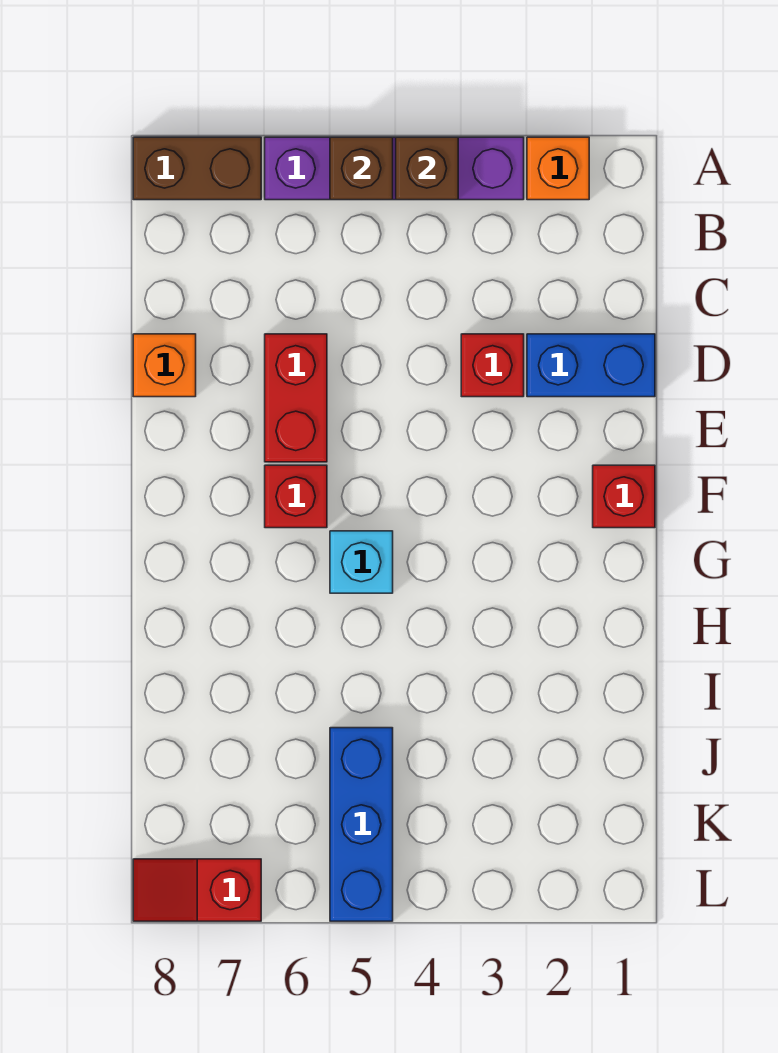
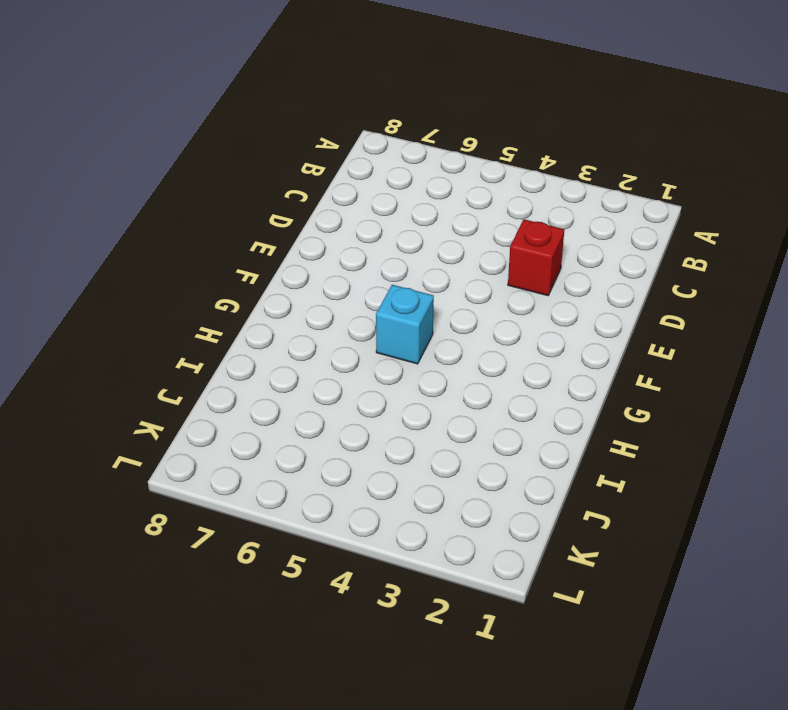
none -> orange brick A2 level 1
none -> purple brick A3:A6 level 1
none -> brown brick A7:A8 level 1

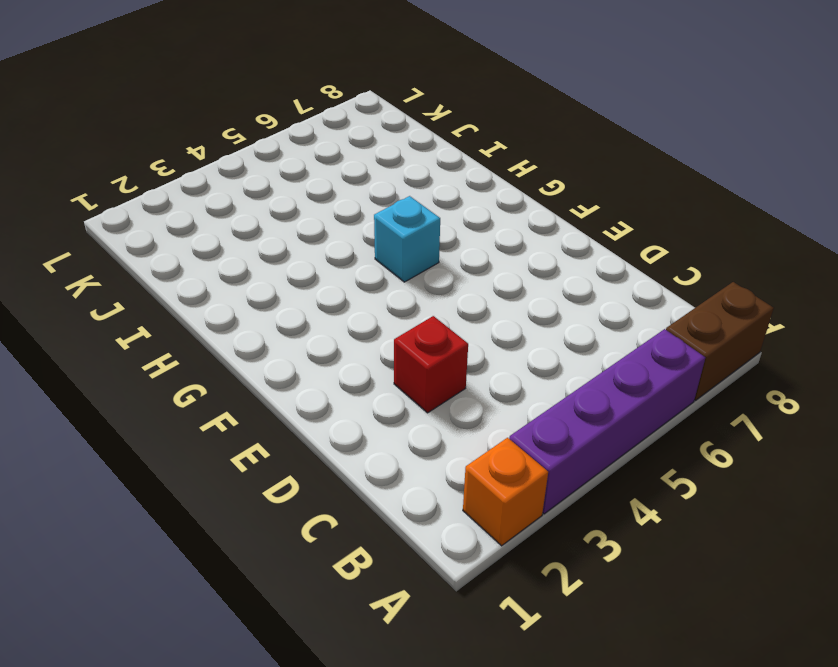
none -> blue brick D1:D2 level 1
none -> red brick D6:E6 level 1
none -> orange brick D8 level 1

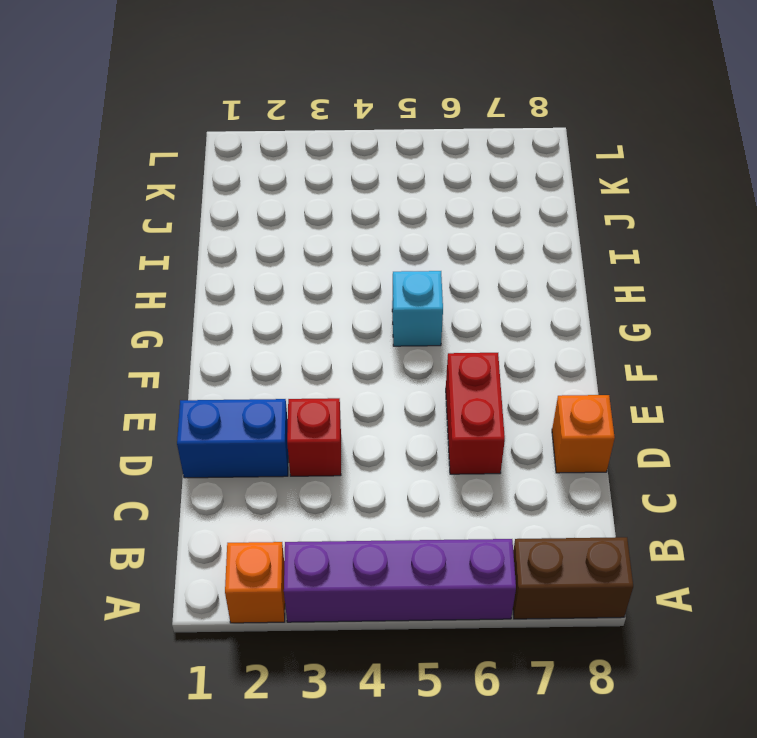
none -> red brick F1 level 1
none -> red brick F6 level 1
none -> blue brick J5:L5 level 1

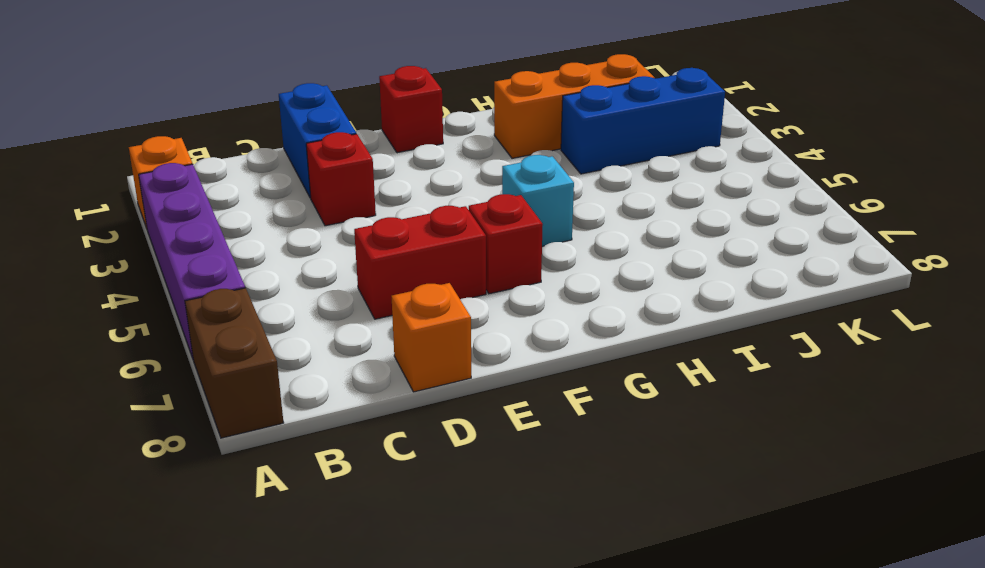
orange brick H2:J2 level 1 -> none
blue brick I3:K3 level 1 -> blue brick J5:L5 level 1
none -> red slope L7:L8 level 1 top 7
none -> brown brick A4 level 2
none -> brown brick A5 level 2

